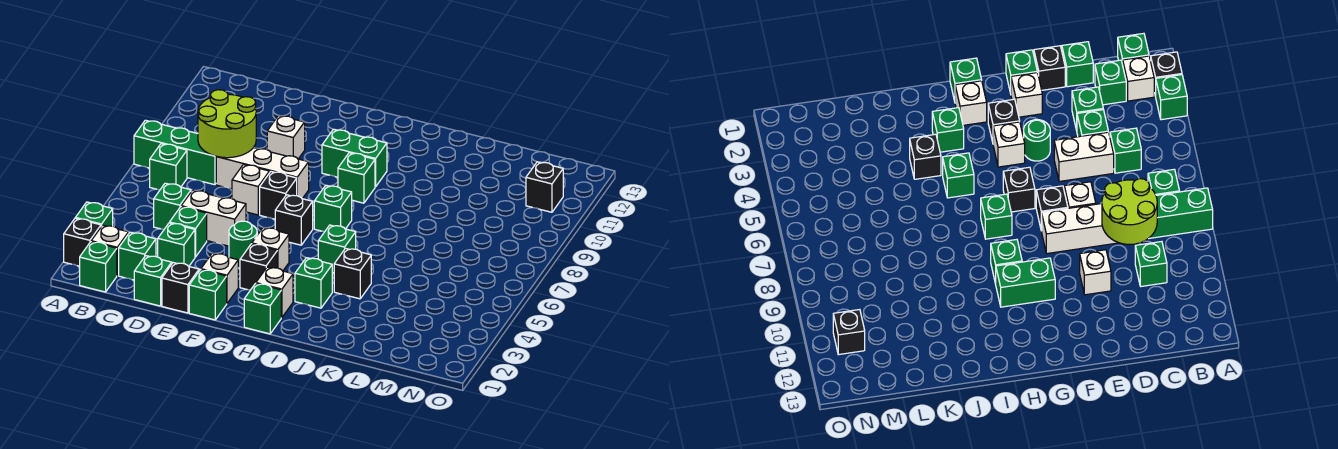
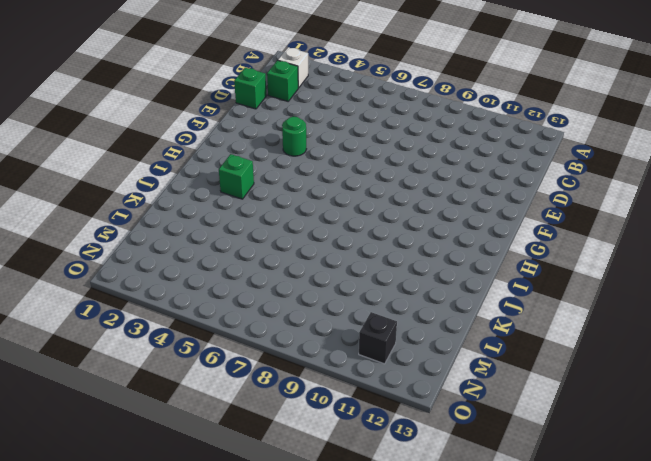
none -> black brick A2 level 1
none -> green brick A3 level 1
none -> green brick A8:C8 level 1
none -> green brick B1 level 1

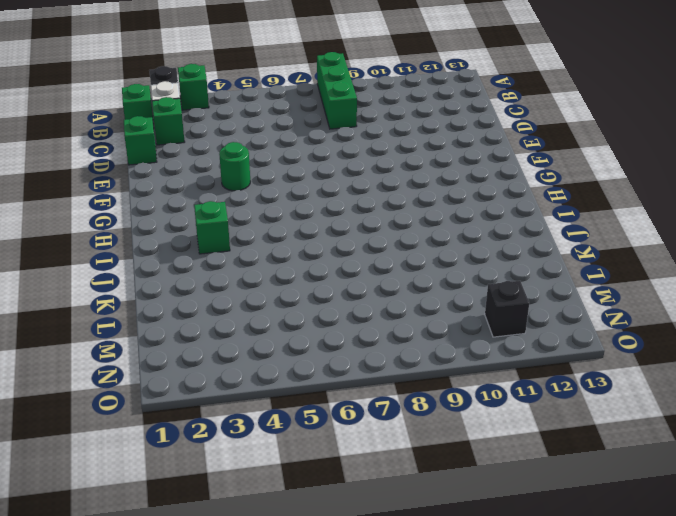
none -> green brick B7 level 1
none -> green brick C5 level 1
none -> green brick C10 level 1
none -> green brick D3 level 1

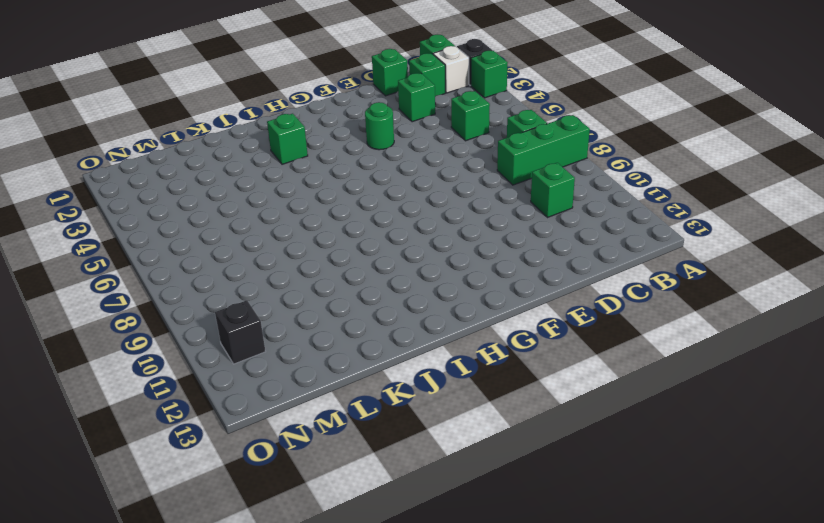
none -> green brick D4 level 1
none -> white brick D5:E5 level 1
none -> white brick D8:F8 level 1
none -> black brick E1 level 1

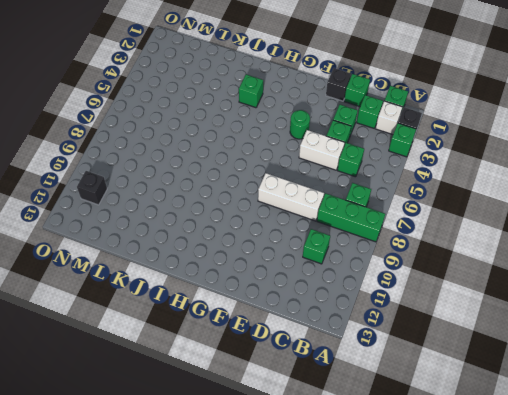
none -> white brick E7 level 1
none -> white brick E10 level 1
none -> green brick F1 level 1
none -> white brick F2 level 1

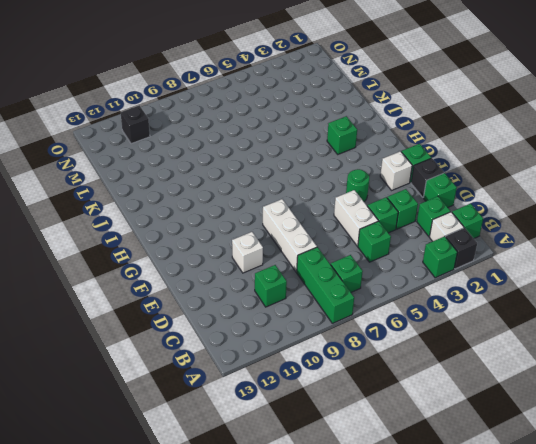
none -> white brick E7 level 1
none -> black brick F7 level 1
none -> black brick G3 level 1
none -> white brick G4 level 1

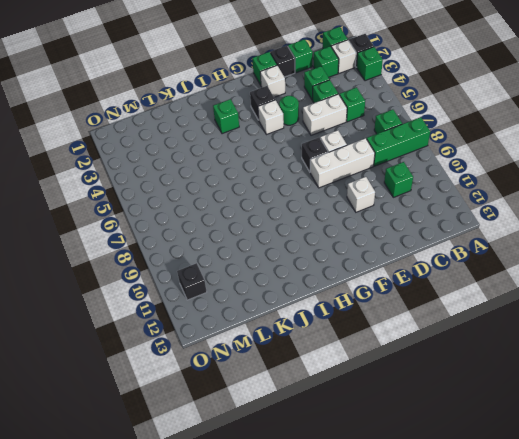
none -> black brick G6 level 1
none -> green brick G10:H10 level 1
none -> green brick H1 level 1
none -> white brick H2 level 1

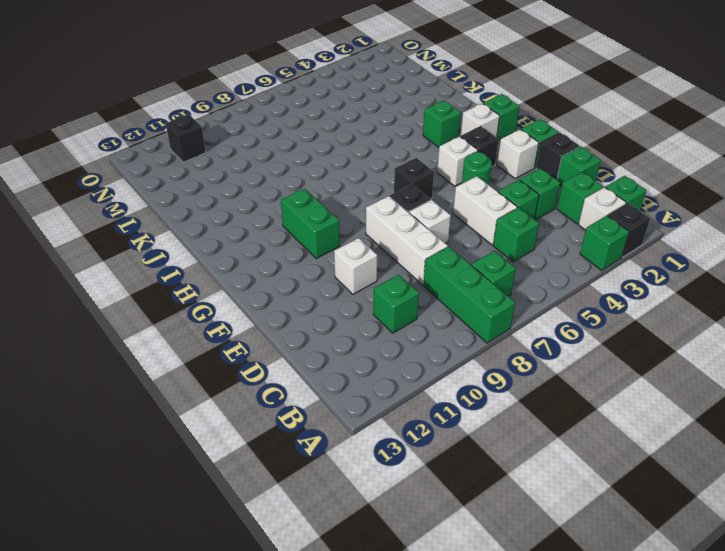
none -> green brick H7 level 1
none -> green brick H9 level 1
none -> green brick I5 level 1
none -> black brick J4 level 1

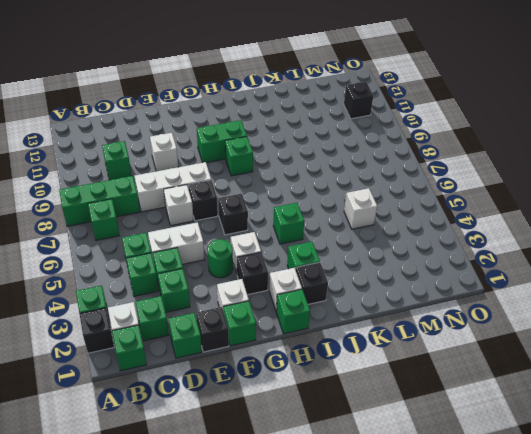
green brick C4 level 1 -> green brick H7 level 1
black brick I2 level 1 -> black brick J4 level 1
white brick L5 level 1 -> none
none -> lime round brick C8:D9 level 2

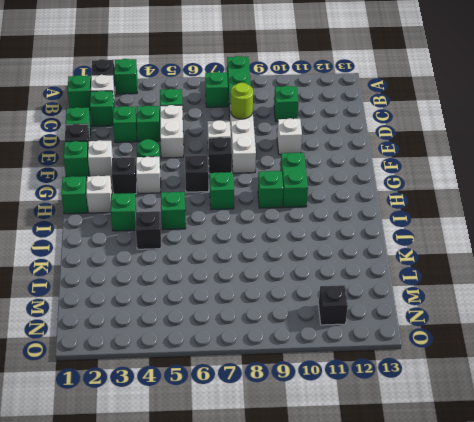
lime round brick D8 level 2 -> lime round brick C8:D9 level 2

